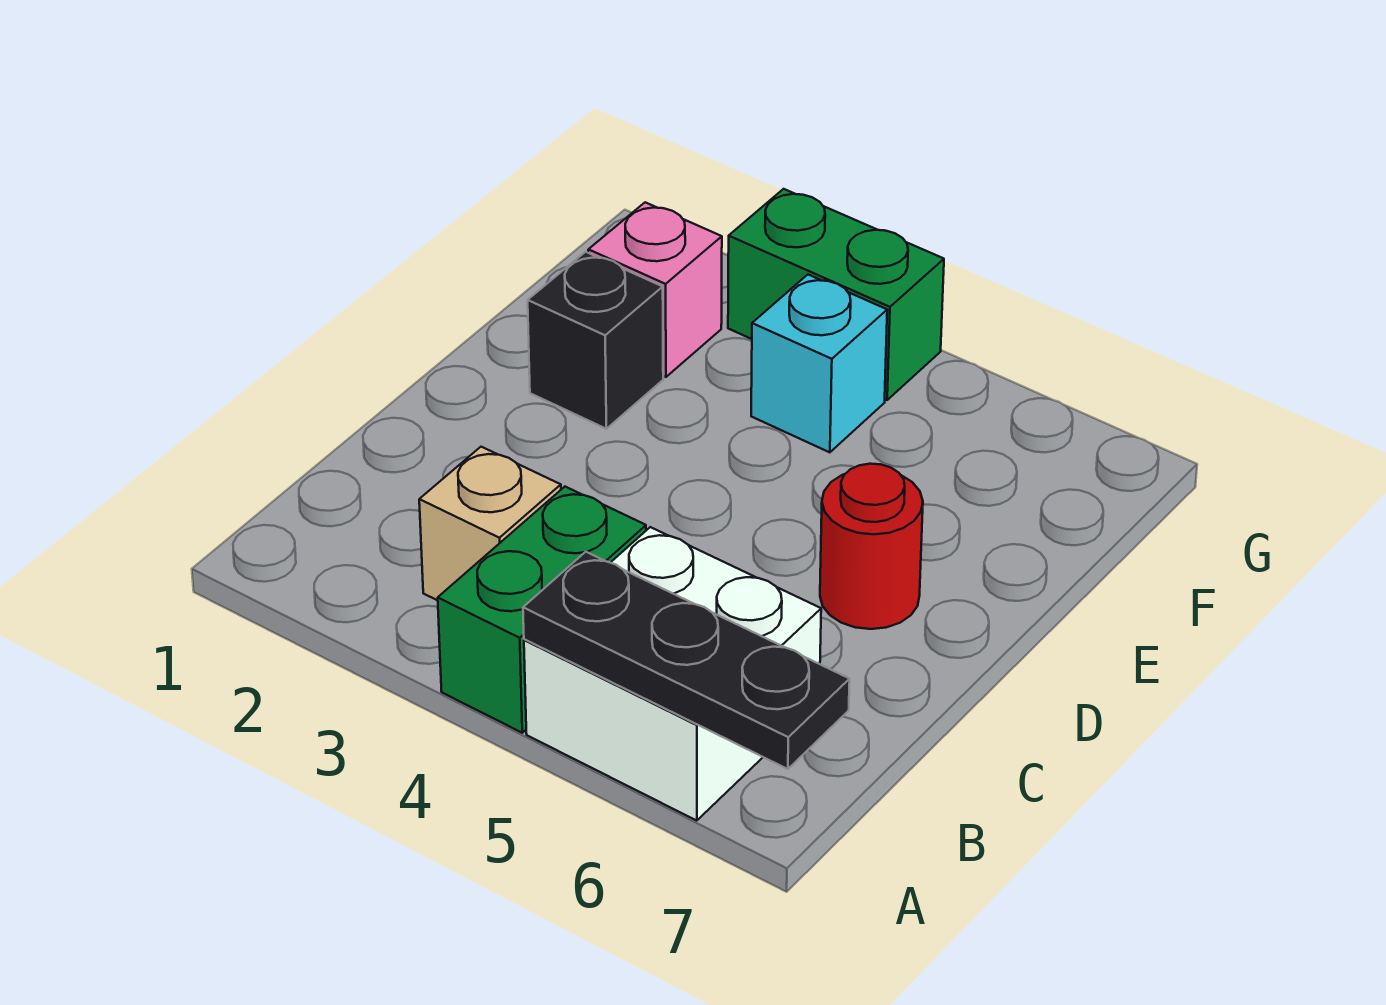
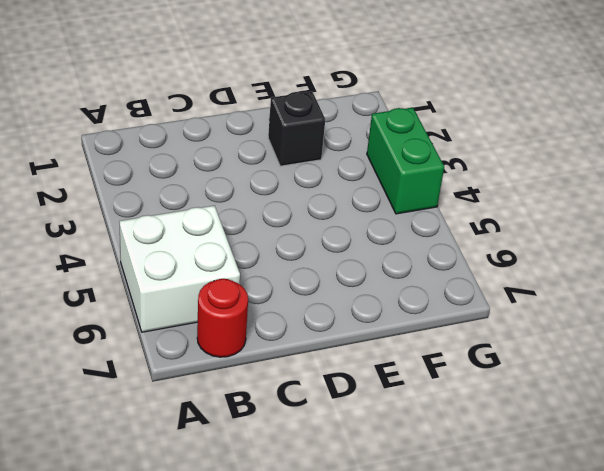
red round brick B7 level 1 -> red round brick D6 level 1
none -> green brick A4:B4 level 1
none -> tan brick B3 level 1

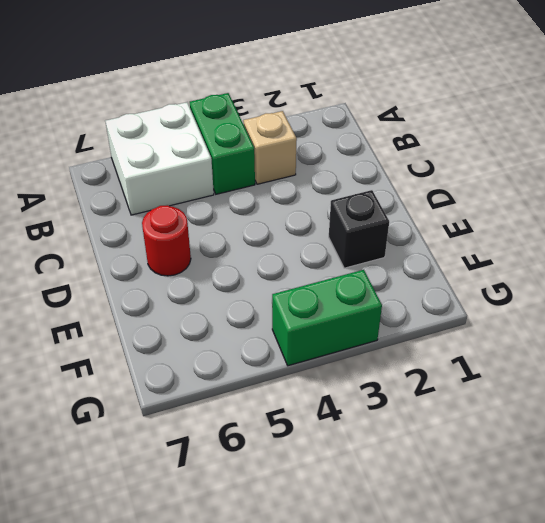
none -> pink brick F2 level 1
none -> cyan brick F4 level 1

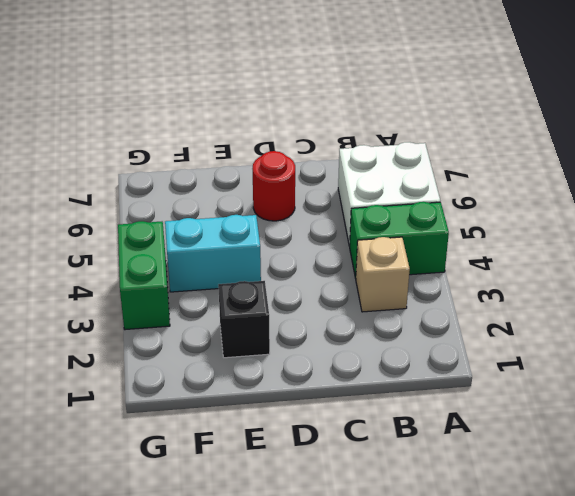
cyan brick E4:F4 level 1 -> cyan brick F4 level 1
none -> pink brick F2 level 1
none -> black plate A5:A7 level 2

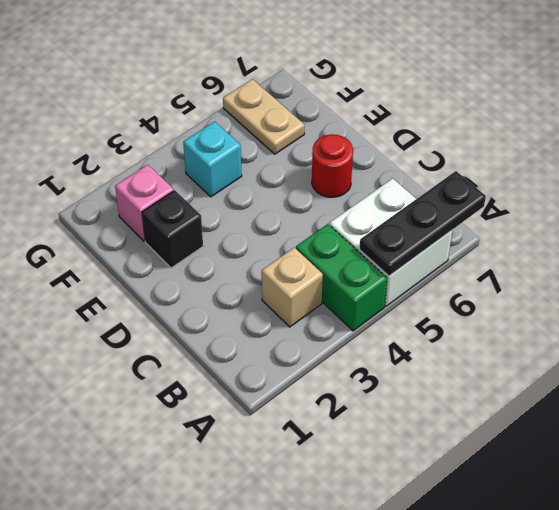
tan plate F6:G6 level 1 -> none
none -> green brick G3:G4 level 1

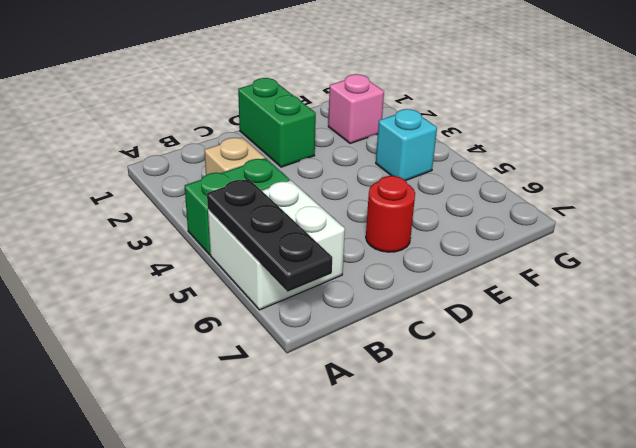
green brick D1:D2 level 1 -> green brick G3:G4 level 1
none -> black brick E2 level 1

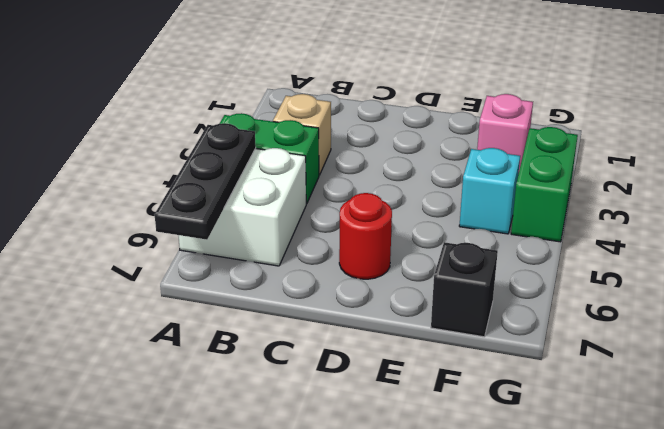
black brick F7 level 1 -> black brick E2 level 1

